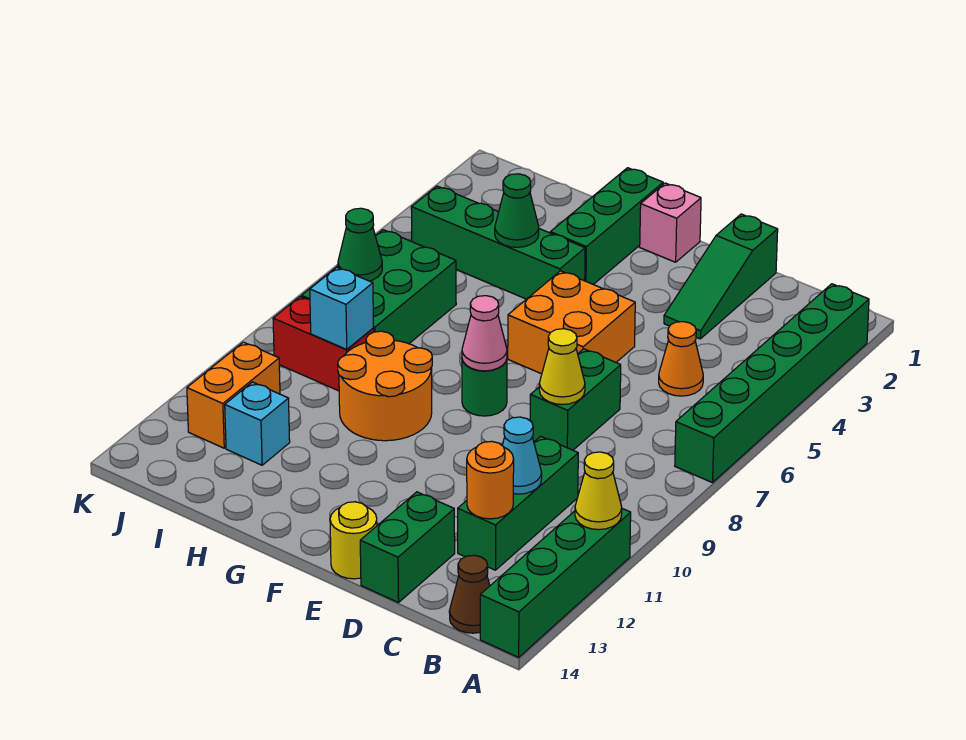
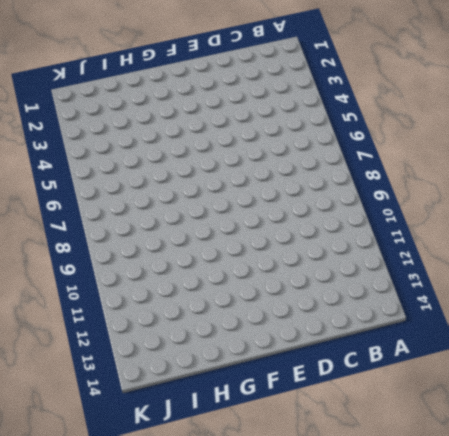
none -> green brick A2:A7 level 1
none -> green brick A11:A14 level 1
none -> brown cone B14 level 1

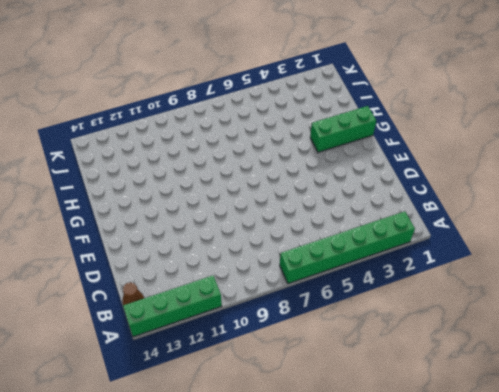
none -> orange cone C5 level 1
none -> green brick C10:C12 level 1
none -> green slope D1:D3 level 1 top 1

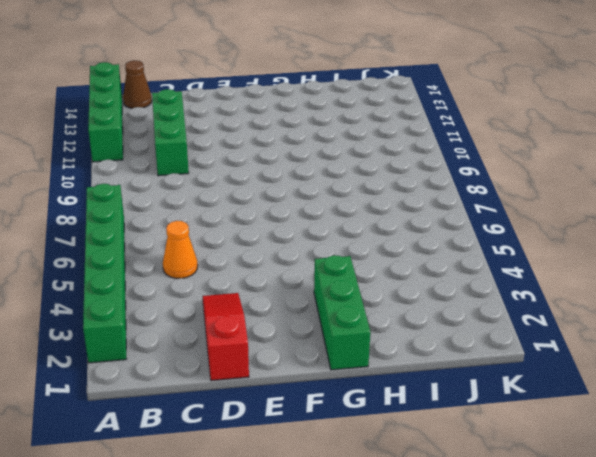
red slope D1:D3 level 1 top 1 -> green slope D1:D3 level 1 top 1
none -> green brick D7:D8 level 1
none -> green brick D13:D14 level 1
none -> orange brick E5:F6 level 1

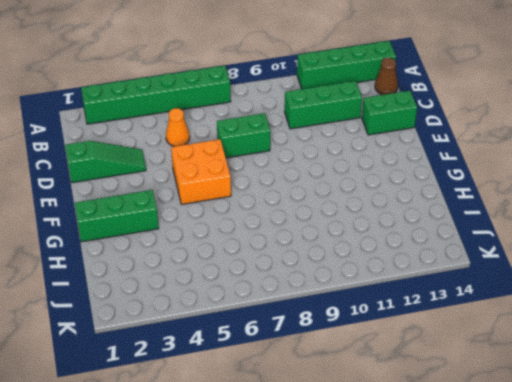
none -> yellow round brick E14 level 1
none -> pink brick F1 level 1
none -> green round brick F8 level 1

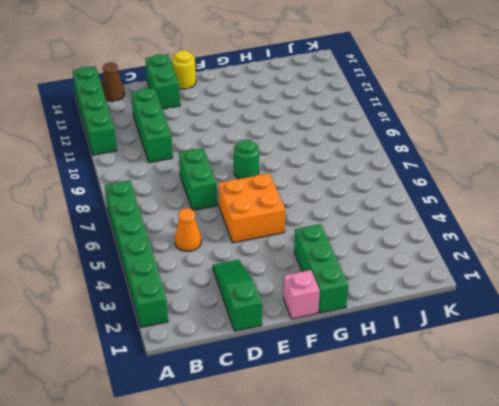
none -> green brick G4:J4 level 1
none -> orange round brick G9:H10 level 1
none -> green brick I6:J8 level 1

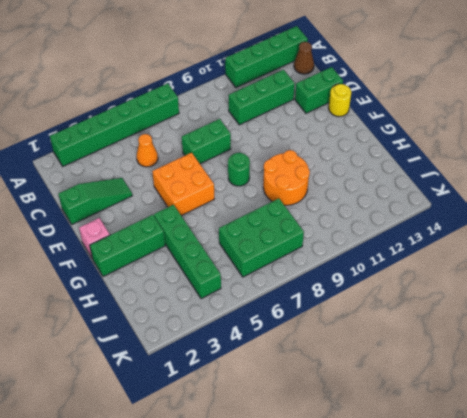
none -> red brick I9:J9 level 1
none -> cyan brick I12 level 1
none -> orange brick J11:J12 level 1

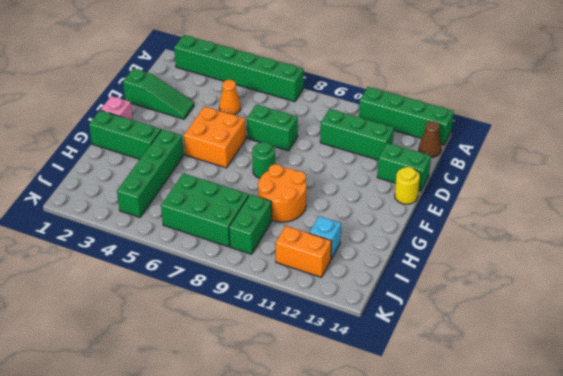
green brick I9:J9 level 1 -> red brick I9:J9 level 1
none -> yellow cone A11 level 2
none -> cyan cone C11 level 2
none -> orange round brick C12 level 2

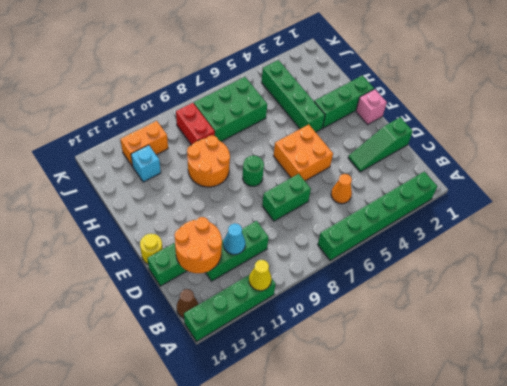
orange round brick C12:D13 level 2 -> orange round brick C12 level 2
none -> yellow cone D8 level 2
none -> pink cone F8 level 2
none -> green cone H4 level 2

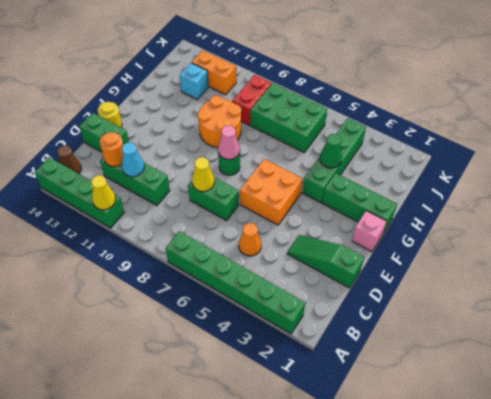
none -> cyan brick I9 level 2
none -> green cone J7 level 2

